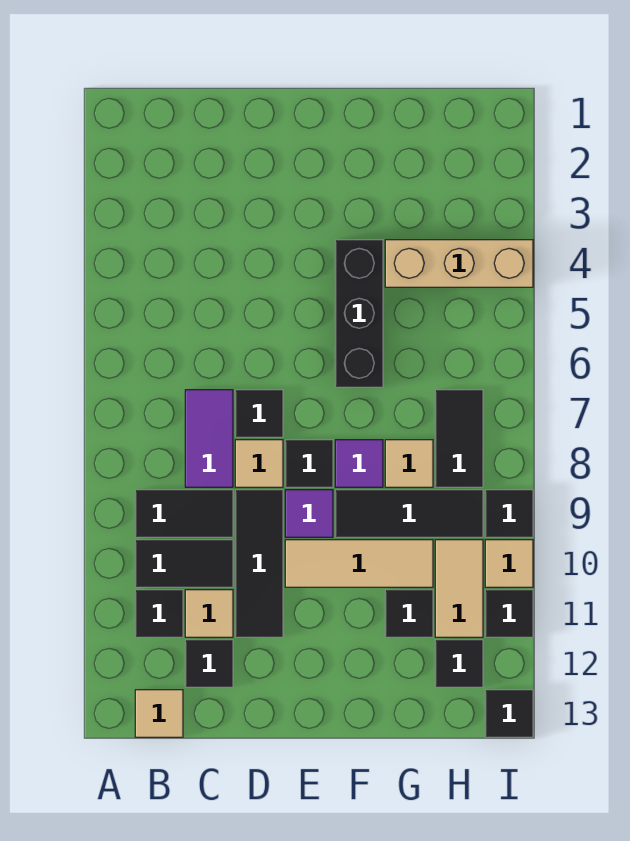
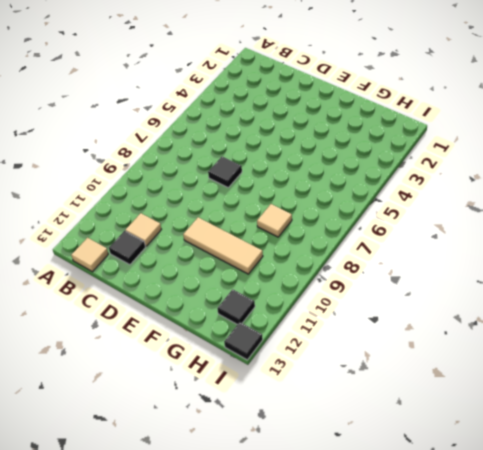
none -> black tile B9:C9 level 1
none -> black tile B10:C10 level 1
none -> black tile B11 level 1

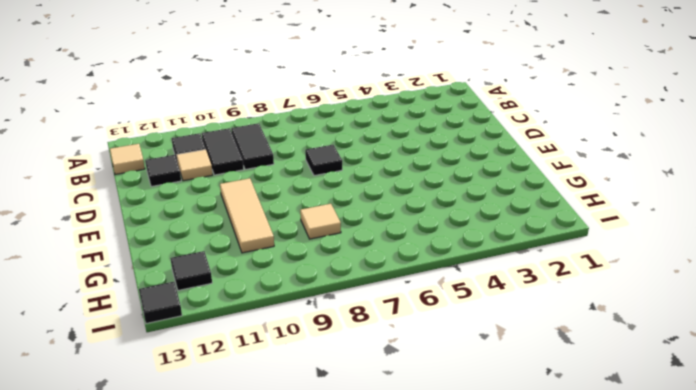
none -> purple tile C7:C8 level 1
none -> tan tile D8 level 1
none -> black tile D9:D11 level 1

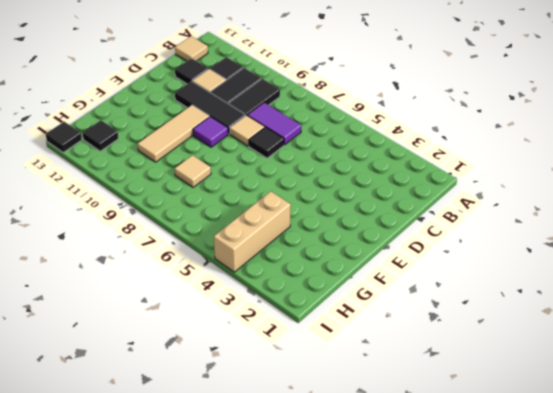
none -> black tile E8 level 1
none -> black brick F4:F6 level 1
none -> purple tile F8 level 1

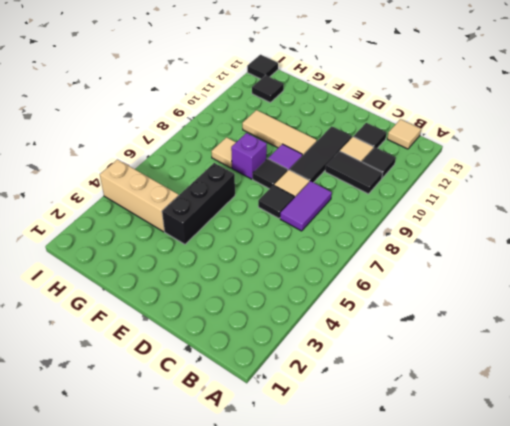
purple brick F8 level 1 -> purple tile F8 level 1
none -> black tile B9:C9 level 1
none -> black tile F9:H9 level 1
none -> black tile G11 level 1

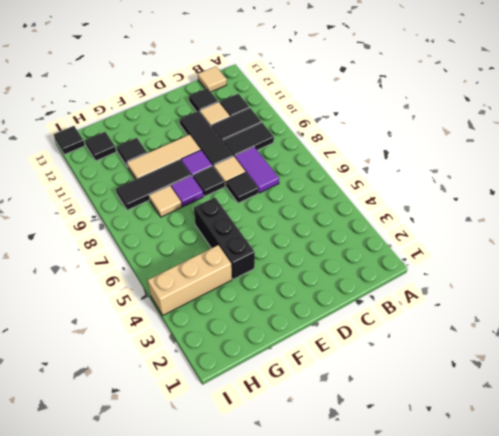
none -> black tile H7:H8 level 1
none -> tan tile H10:H11 level 1
none -> black tile I9 level 1

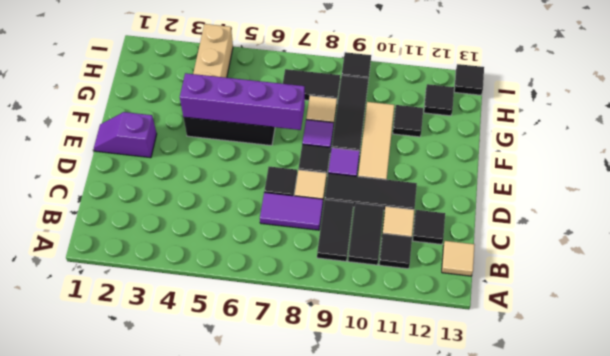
purple slope E1:E2 level 1 top 2 -> none
purple brick F4:F7 level 2 -> none
none -> tan tile H10:H11 level 1
none -> tan tile I10 level 1
none -> black tile I11 level 1

